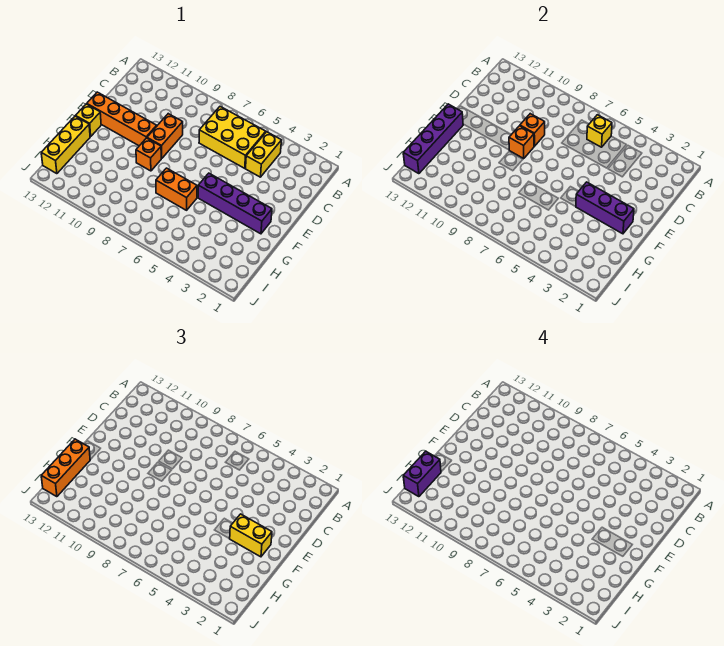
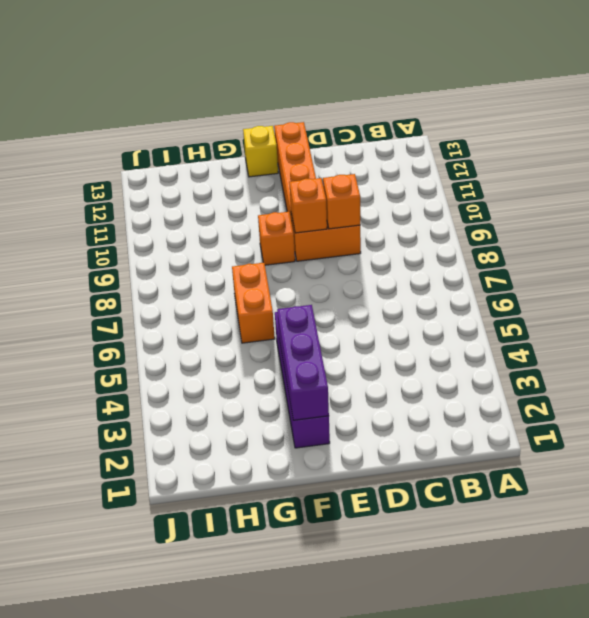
none -> yellow brick B4:C4 level 1
none -> yellow brick B5:C7 level 1
none -> yellow brick G13:I13 level 1

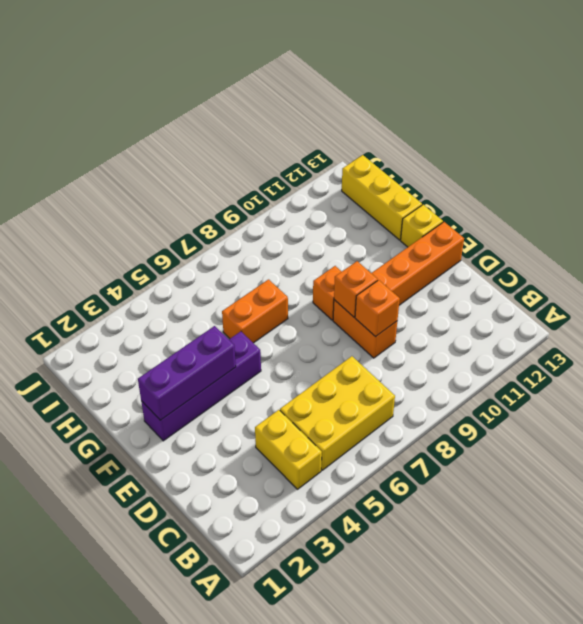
none -> yellow brick B6 level 2
none -> purple brick F13:I13 level 2
none -> yellow brick F2:F3 level 3

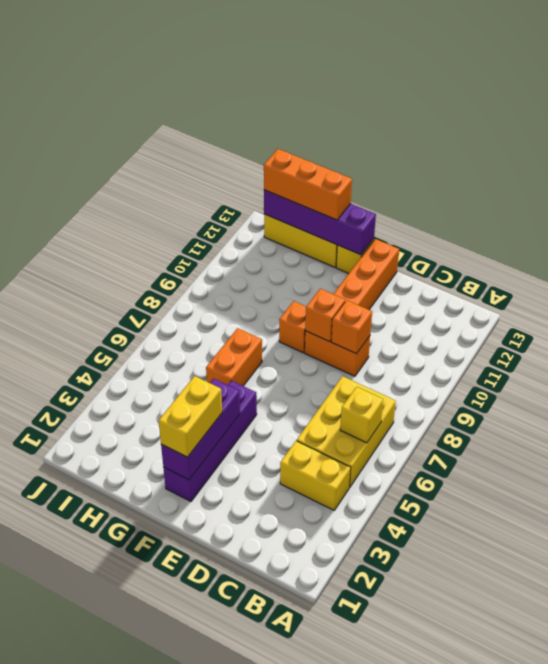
none -> purple brick H13:I13 level 4

